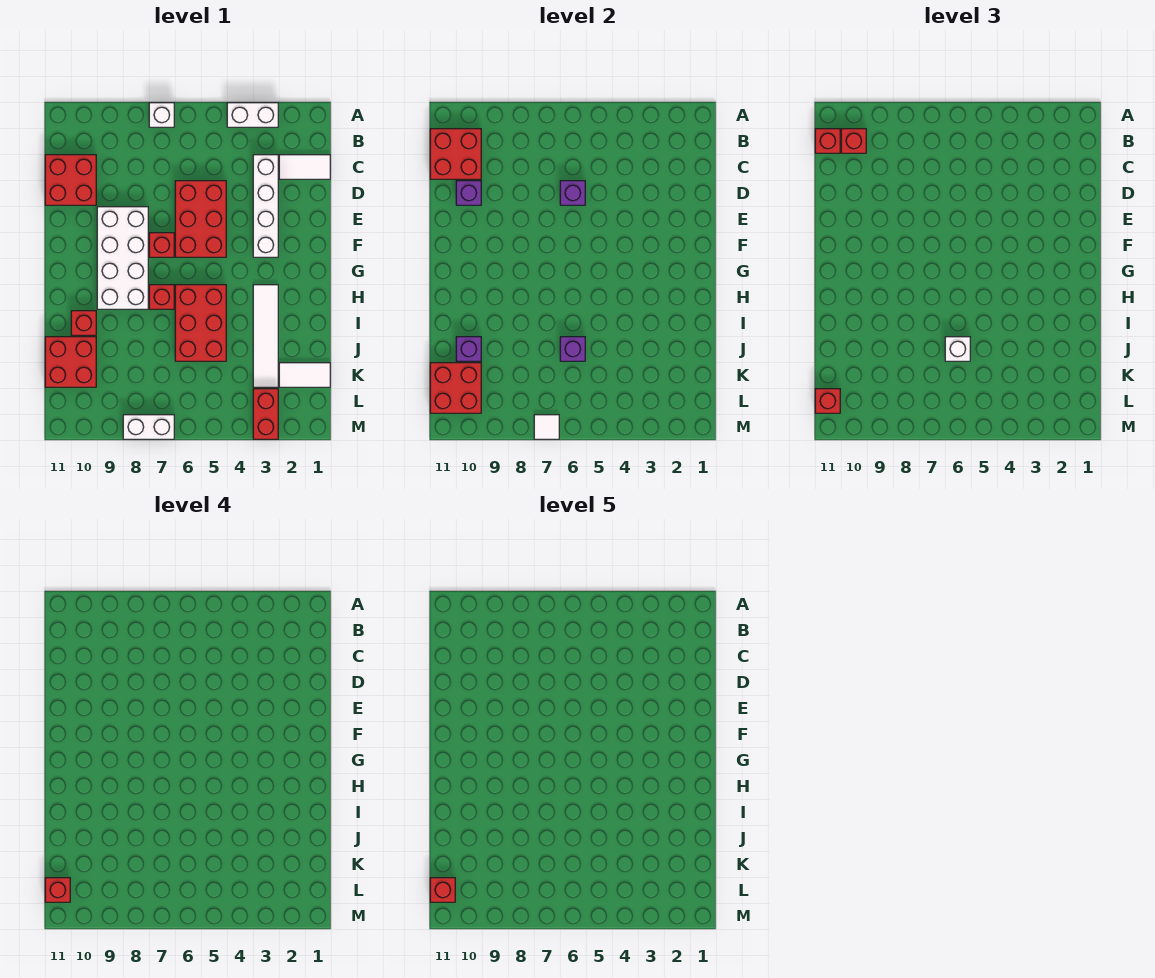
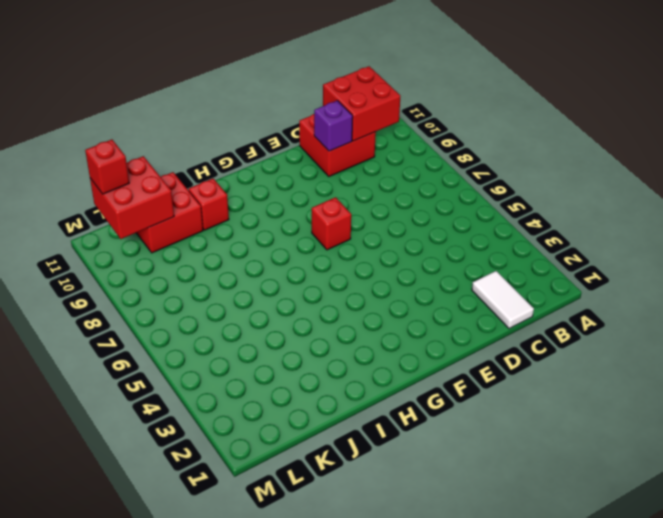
none -> white brick A3:A4 level 1
none -> white brick A7 level 1
none -> white brick C3:F3 level 1

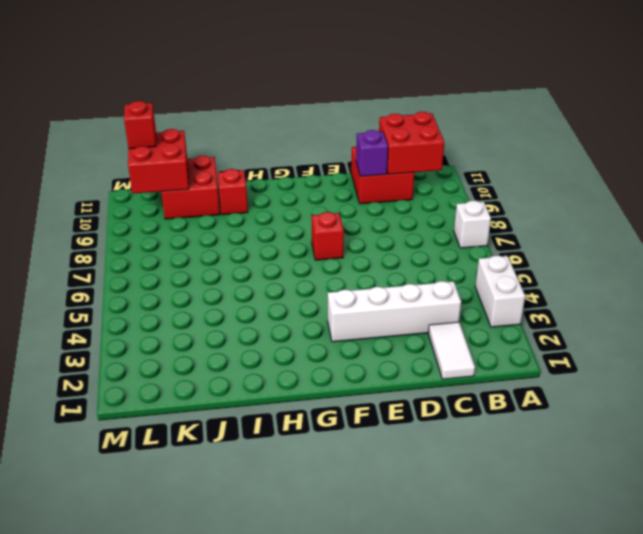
none -> red brick D5:F6 level 1
none -> white brick E8:H9 level 1
none -> white tile H3:K3 level 1

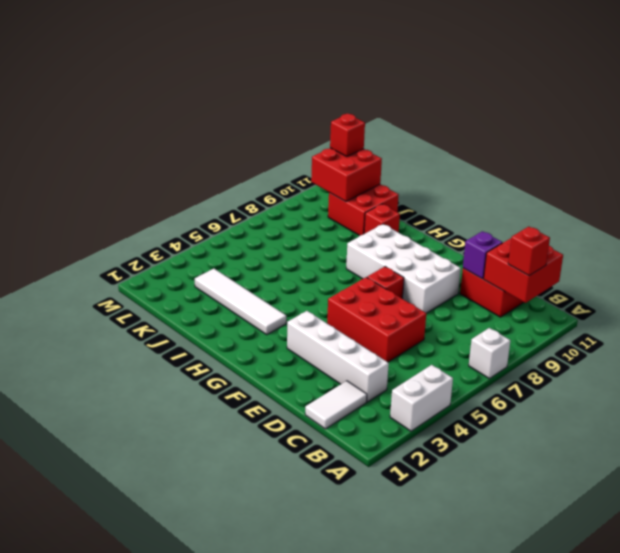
none -> red brick H5:J6 level 1
none -> red brick H7 level 1
none -> white tile K1:K2 level 1

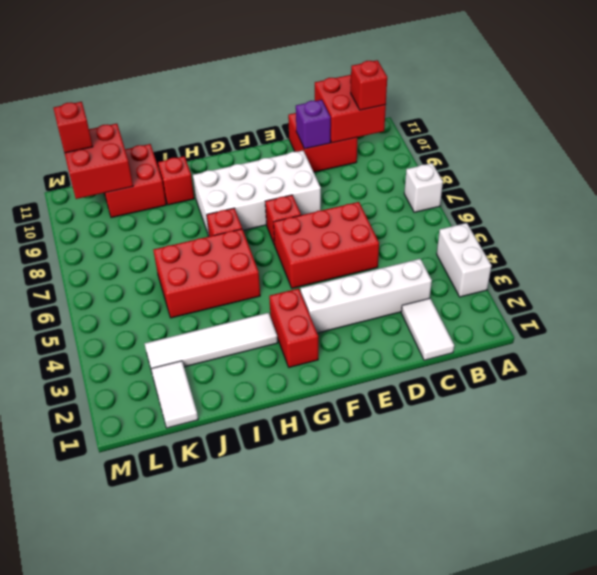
red brick G2:G3 level 1 -> red brick L3:M3 level 1
none -> white brick M7:M8 level 1
none -> purple brick D6 level 2
none -> purple brick J6 level 2

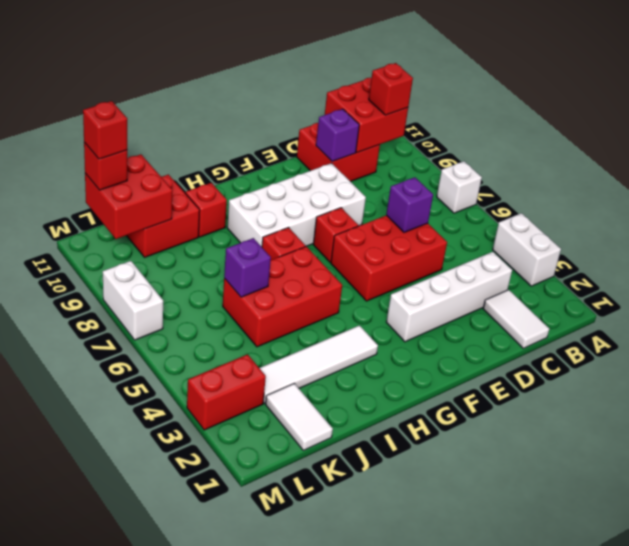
none -> purple brick J10 level 2
none -> white tile M7 level 2
none -> red brick B11 level 3

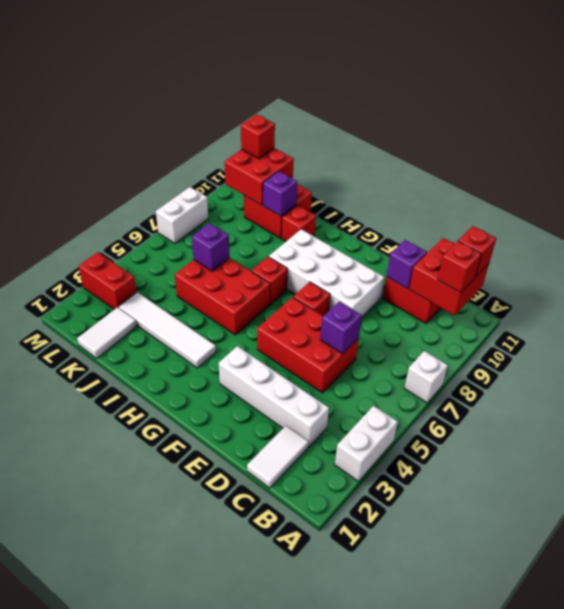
none -> white tile M7 level 2
none -> white brick J6 level 3
none -> red brick L11 level 4

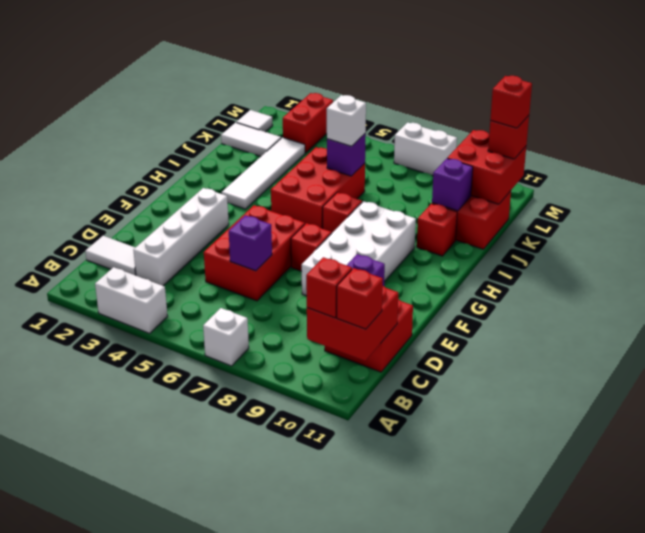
white tile L1 level 1 -> white tile M7 level 2
none -> red brick L11 level 5

